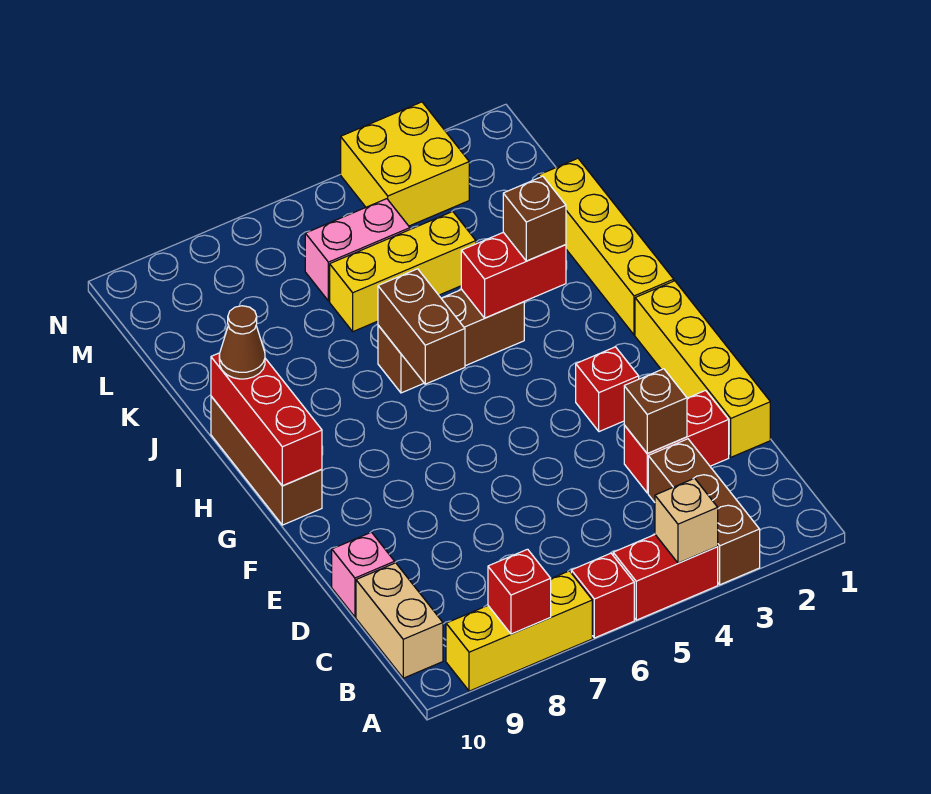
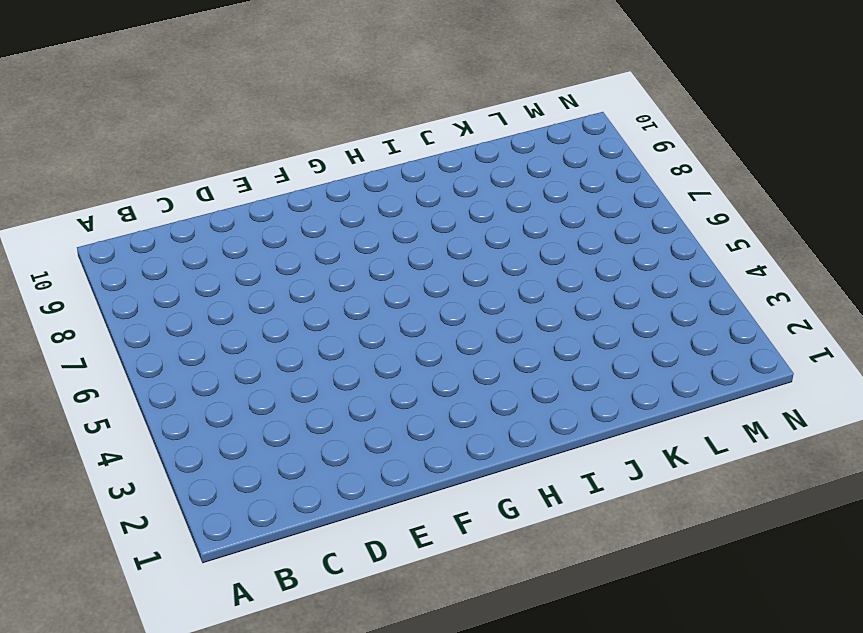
none -> brown brick A3:C3 level 1
none -> red brick A4:A5 level 1
none -> red brick A6 level 1

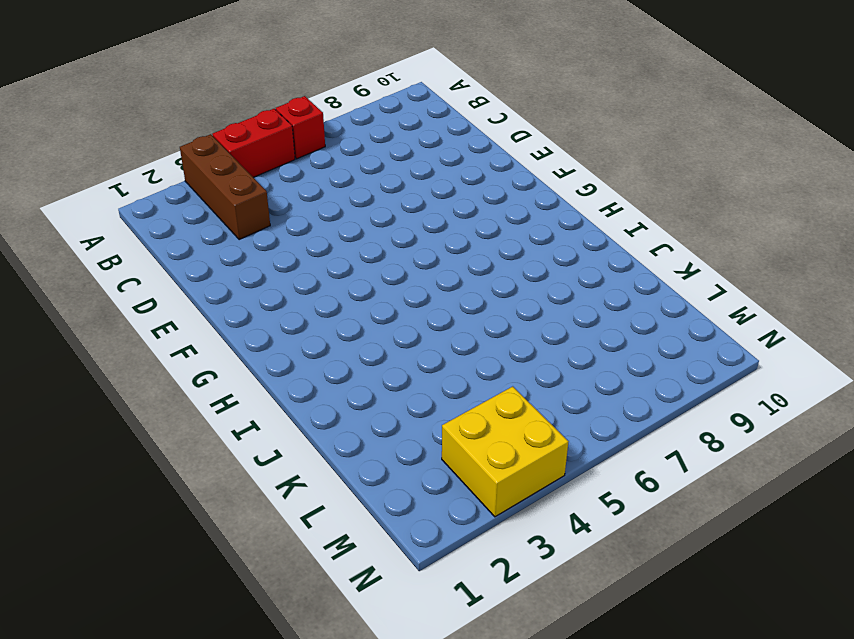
none -> yellow brick A7:A9 level 1
none -> tan brick B10:C10 level 1
none -> yellow brick D1:G1 level 1

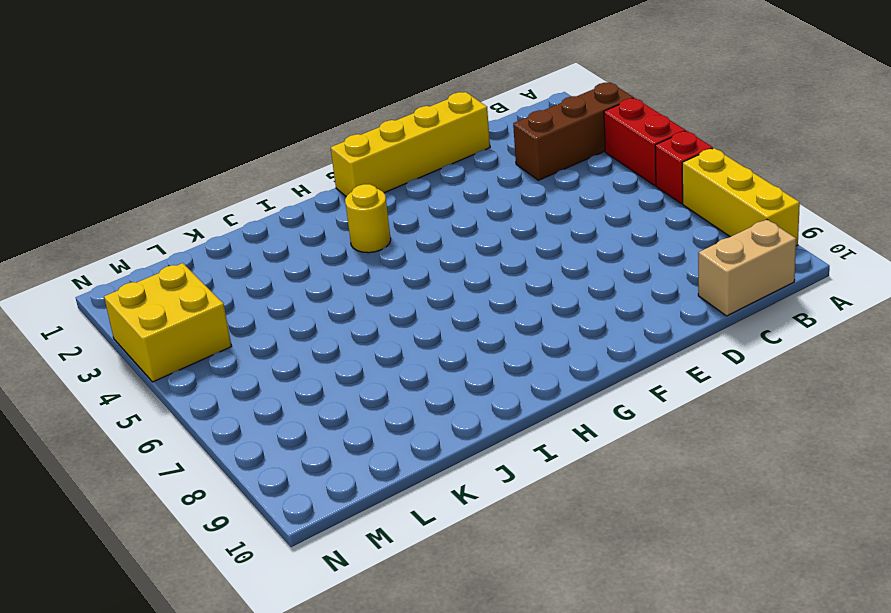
yellow round brick H3 level 1 -> none
none -> red brick D2:D3 level 1
none -> pink brick D10 level 1
none -> red brick F3 level 1

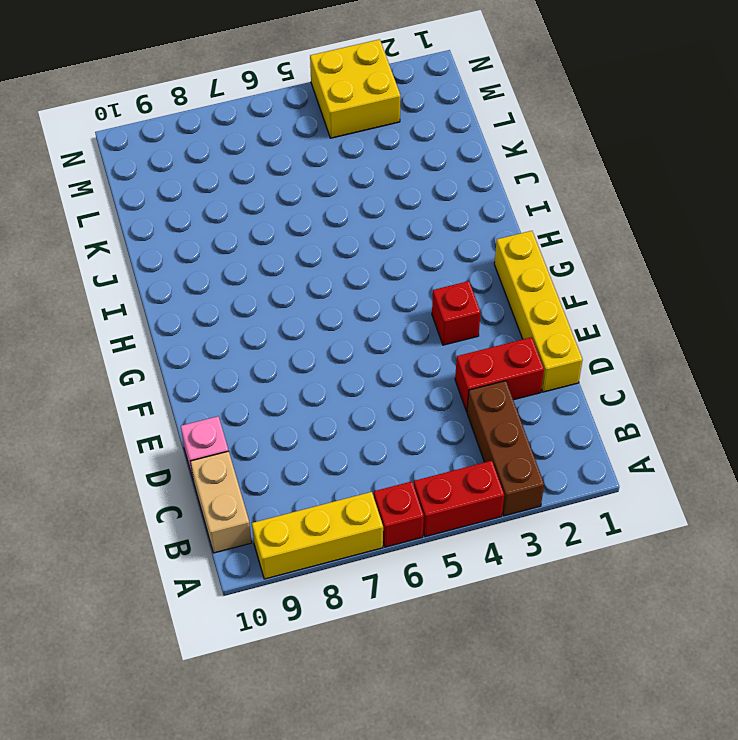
none -> brown brick G10:I10 level 1
none -> yellow brick H1:K1 level 1
none -> brown brick I4:I6 level 1

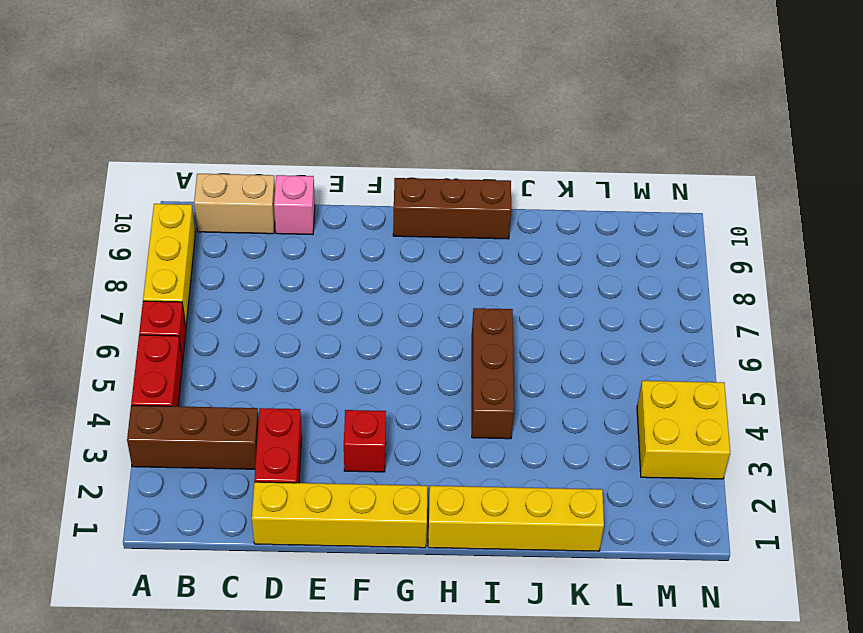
none -> yellow brick K4:K6 level 1
none -> pink brick L5:L6 level 1
none -> tan brick A4 level 2

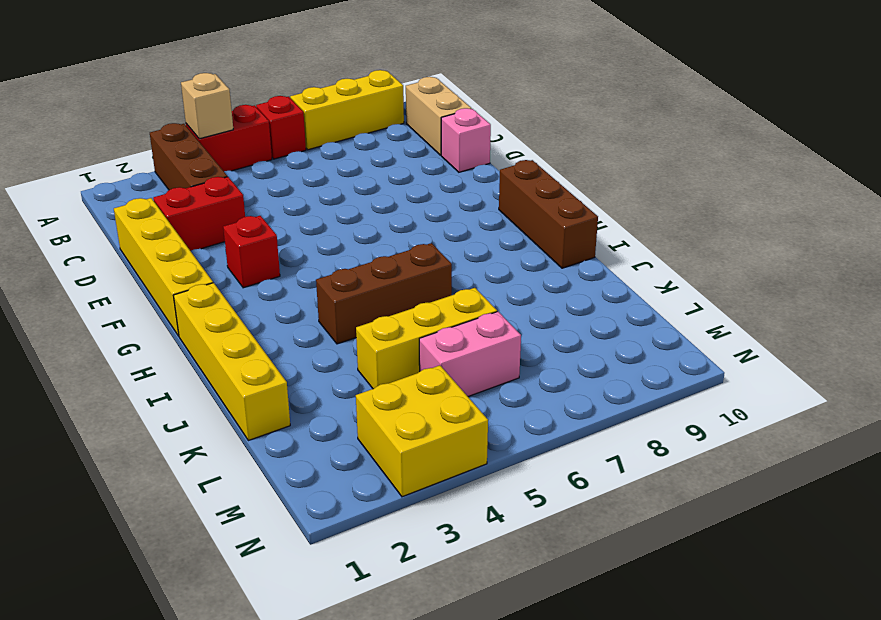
none -> red brick A8 level 2
none -> brown brick D3 level 2
none -> red brick G10:I10 level 2

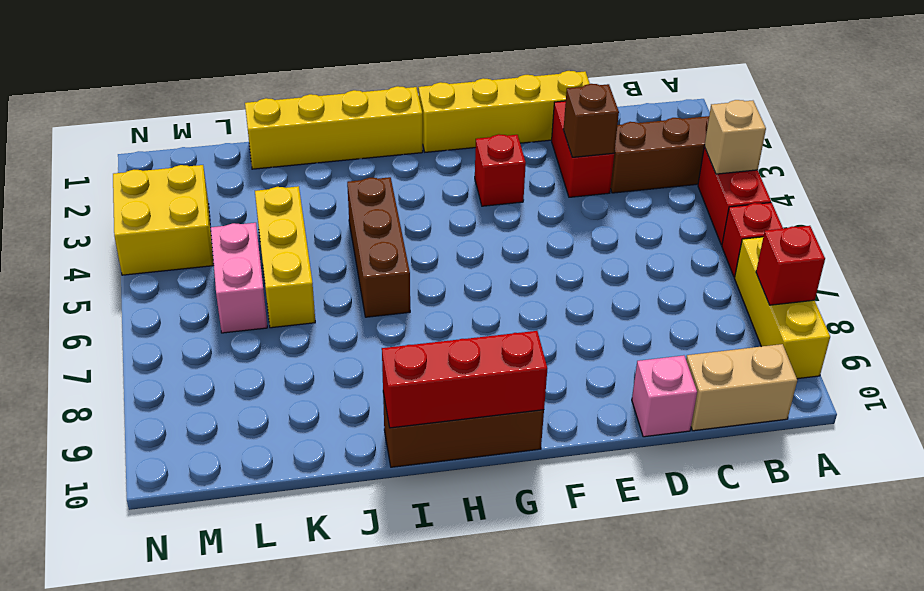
none -> brown brick H6:I6 level 2
none -> red brick I3:I4 level 2
none -> brown brick I3 level 3

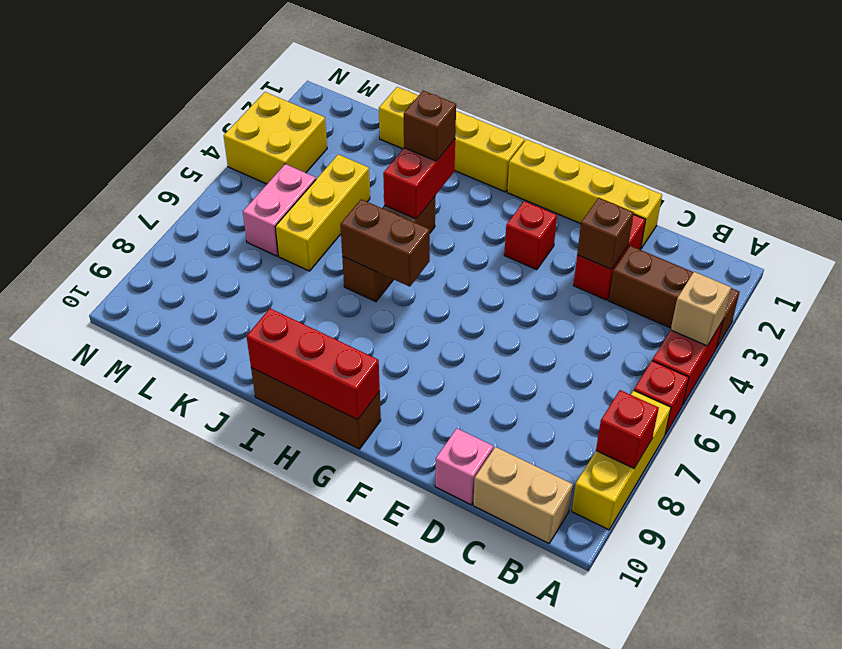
none -> brown cone I10 level 3

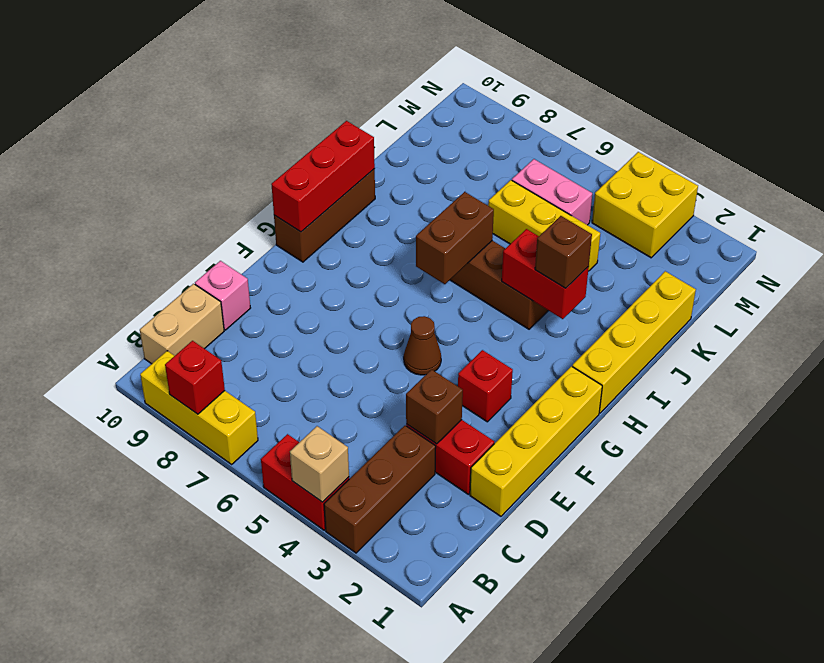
brown cone F5 level 1 -> brown cone I10 level 3
none -> red brick A6 level 1

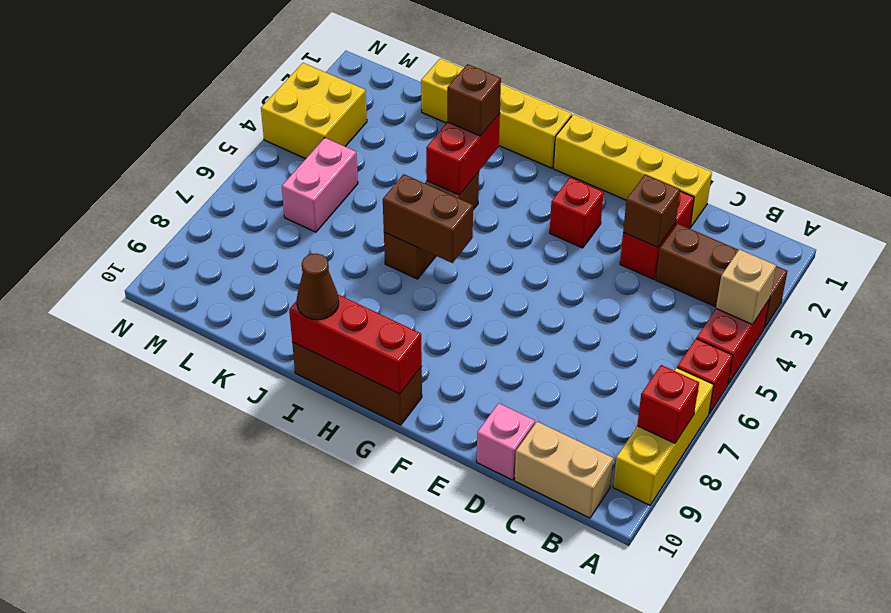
none -> yellow brick K4:K6 level 1

